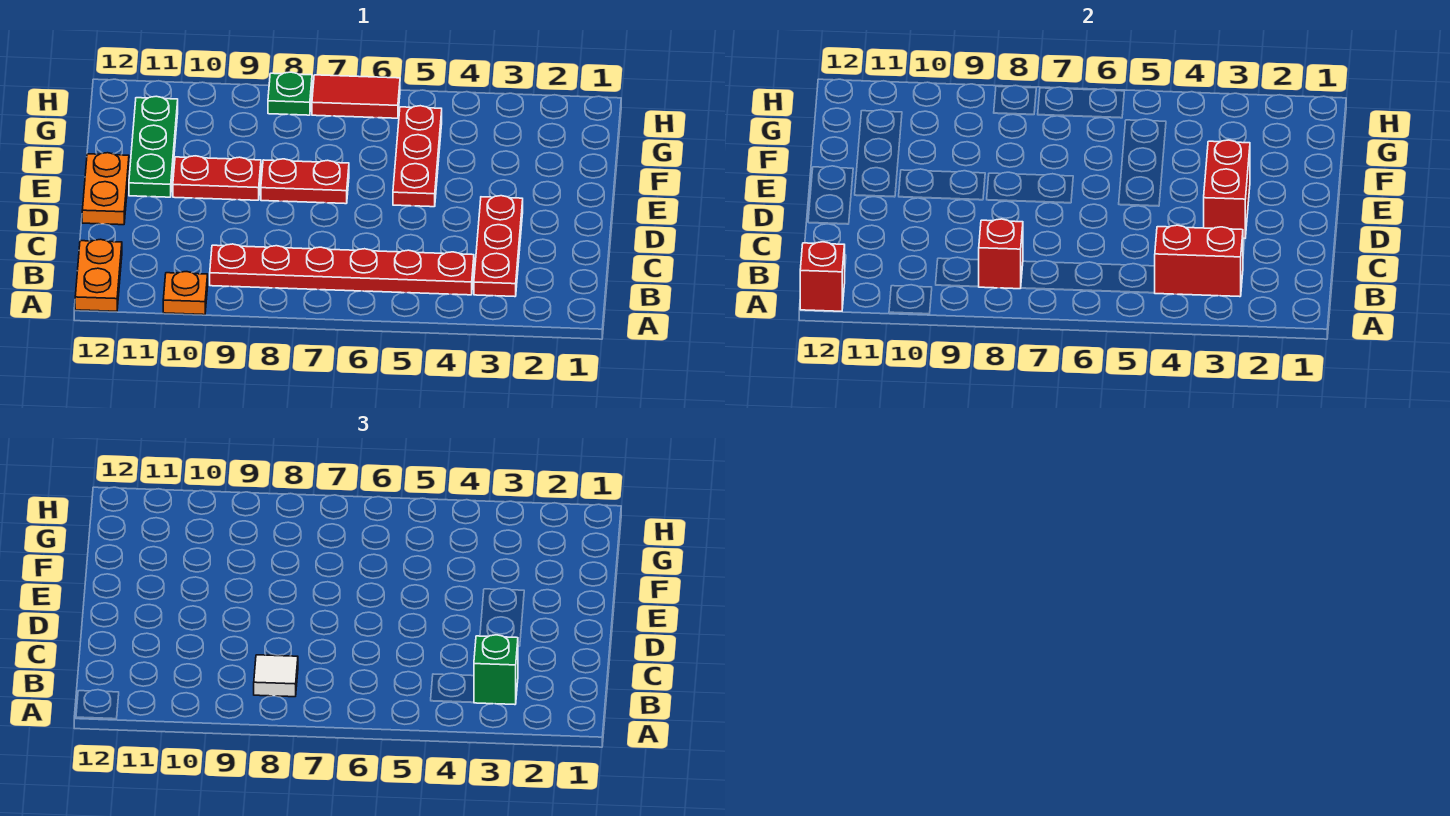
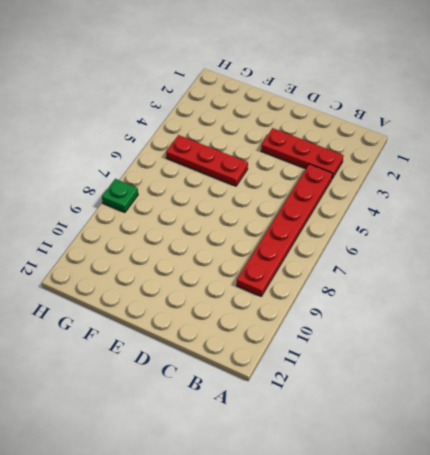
none -> orange plate A10 level 1
none -> orange plate A12:B12 level 1
none -> orange plate D12:E12 level 1

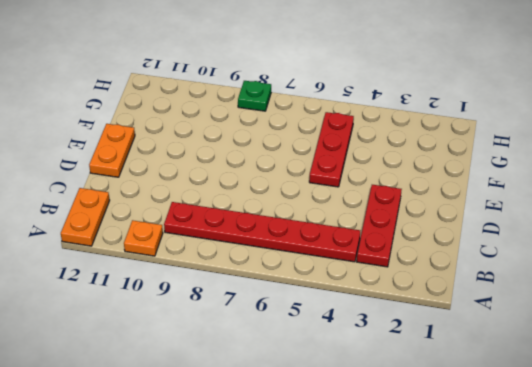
none -> red plate E7:E8 level 1
none -> red plate E9:E10 level 1
none -> green plate E11:G11 level 1

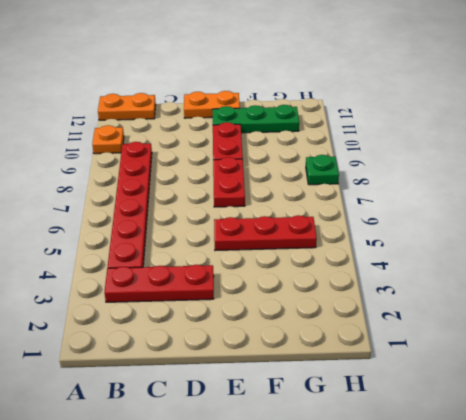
none -> red tile H6:H7 level 1
none -> red brick A12 level 2
none -> red brick B3:B4 level 2

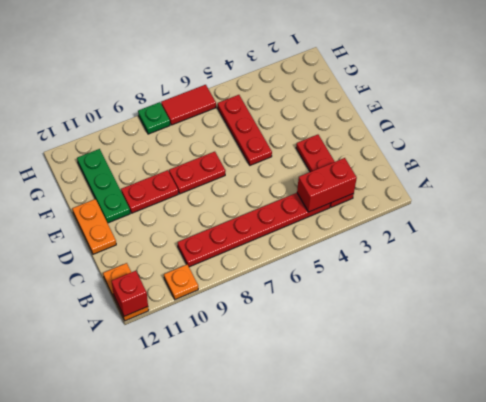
none -> red brick B8 level 2
none -> red brick D3:E3 level 2
none -> green brick B3 level 3

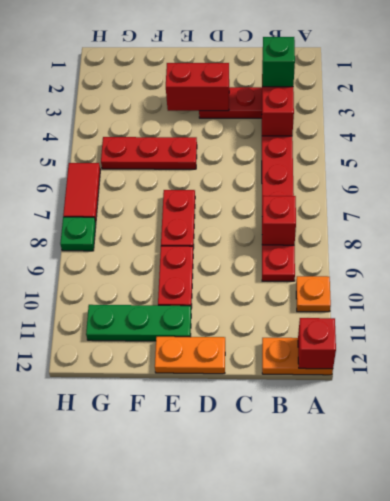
none -> white tile B8 level 3

